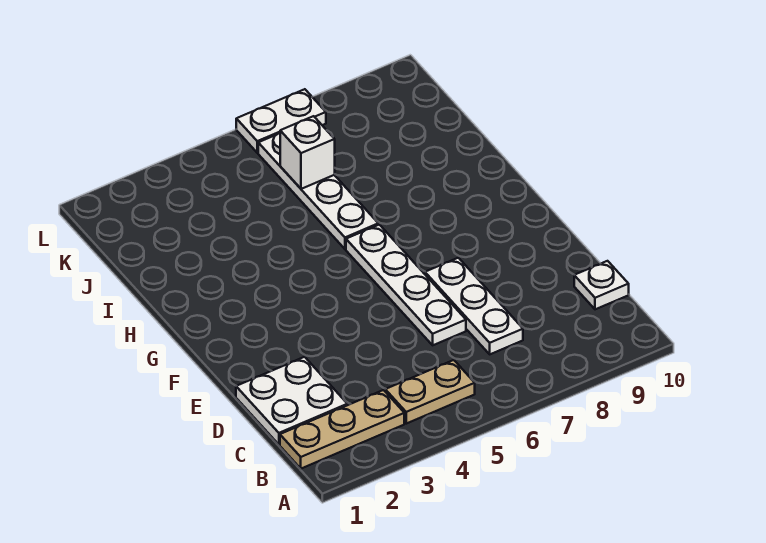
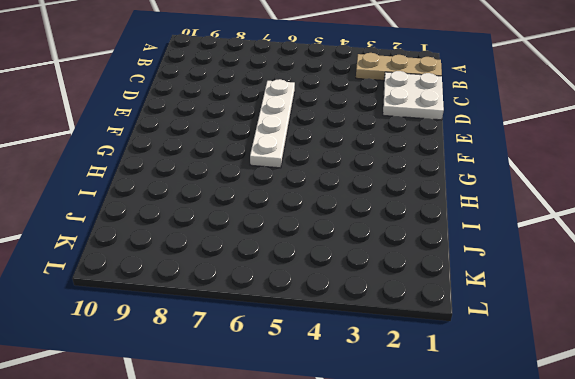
none -> tan plate B4:B5 level 1
none -> white plate C7:E7 level 1

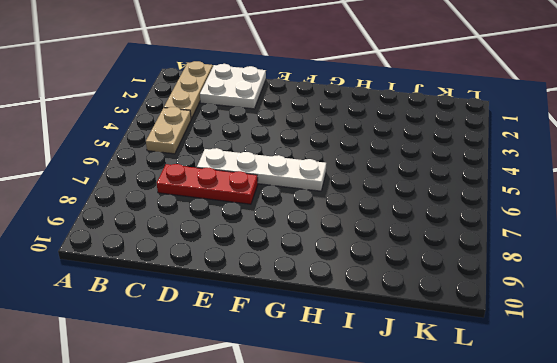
red plate C7:E7 level 1 -> white plate C7:E7 level 1
none -> white plate C10 level 1
none -> white plate H6:K6 level 1

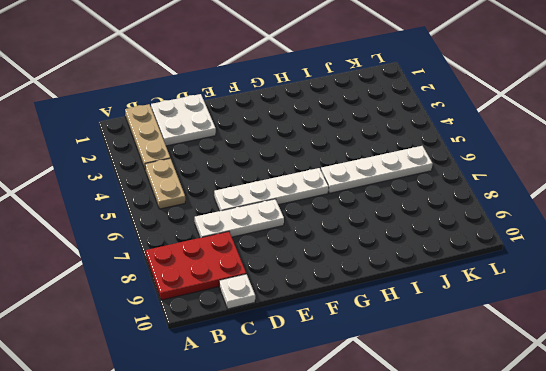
red plate A8:C9 level 1 -> none
none -> white plate L6:L7 level 1
none -> white brick J6 level 2

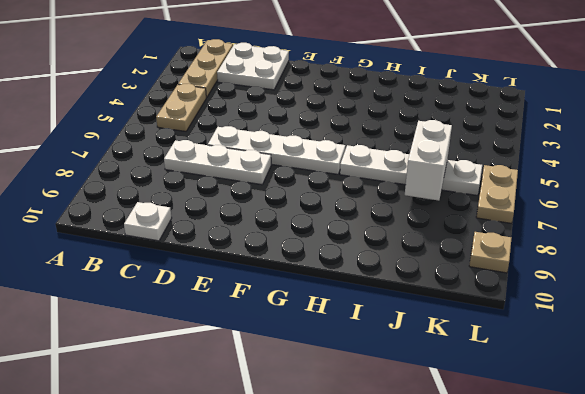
white brick J6:J7 level 2 -> white brick J6 level 2
tan plate L6:L7 level 1 -> white plate L6:L7 level 1
tan plate L9 level 1 -> none

